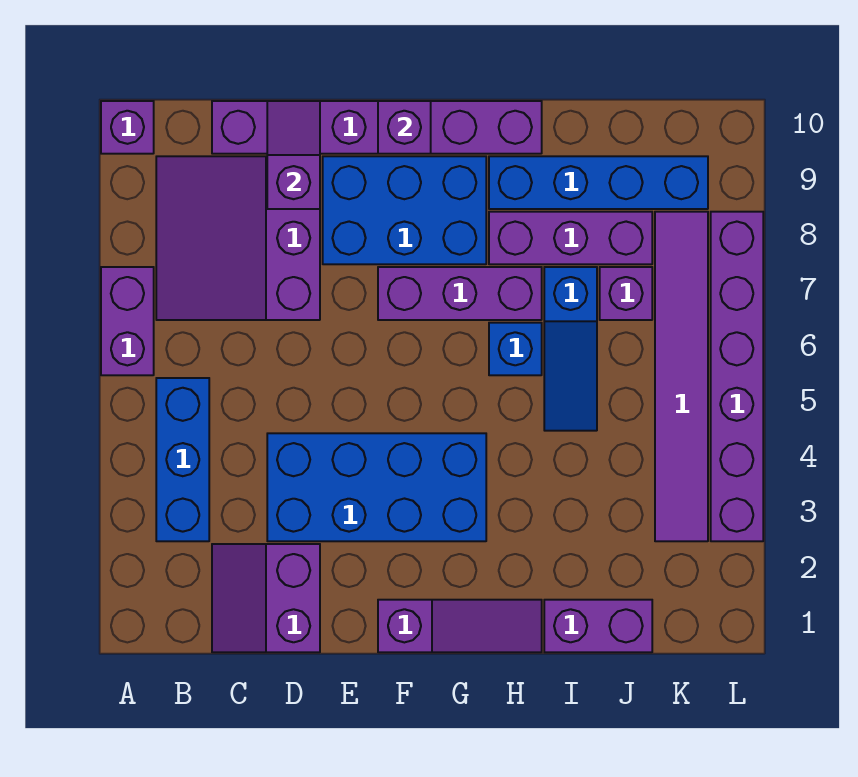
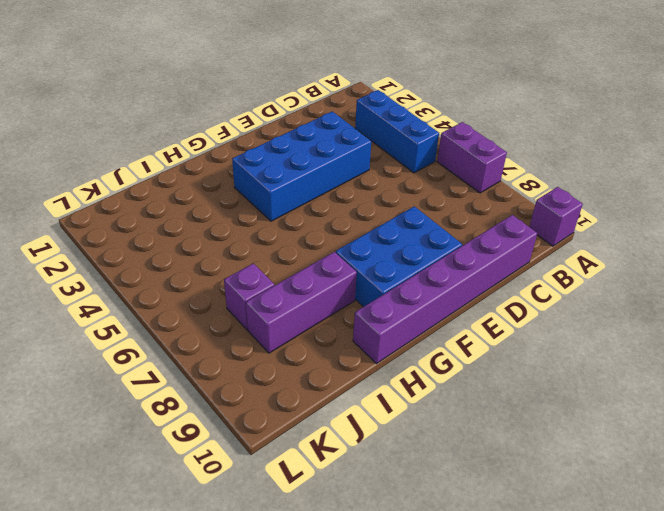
none -> purple slope B7:D9 level 1 top D
none -> purple slope C1:D2 level 1 top D
none -> purple slope F1:H1 level 1 top F

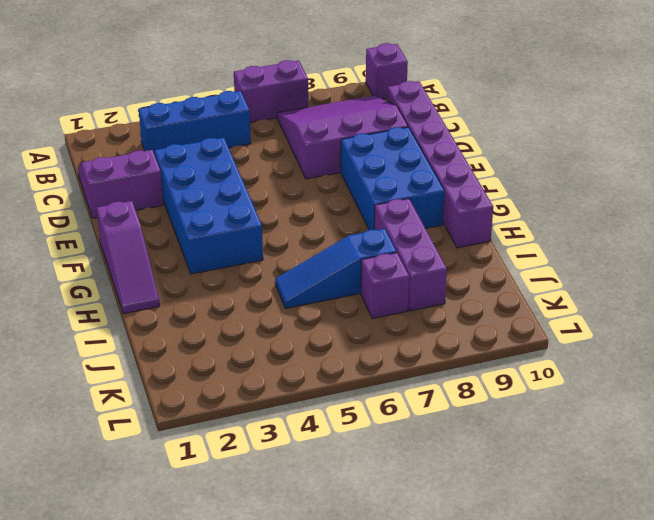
none -> purple brick F7:H7 level 1
none -> blue brick H6 level 1
none -> blue brick H9:K9 level 1

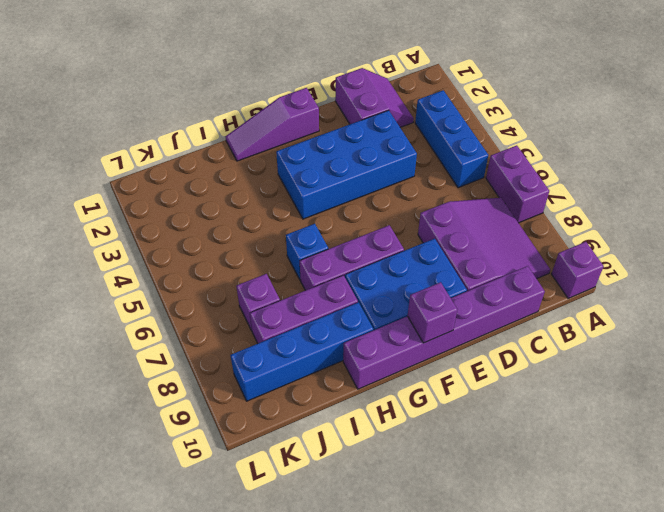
none -> purple brick I1:J1 level 1
none -> blue slope I5:I7 level 1 top 7
none -> purple tile K3:K8 level 1

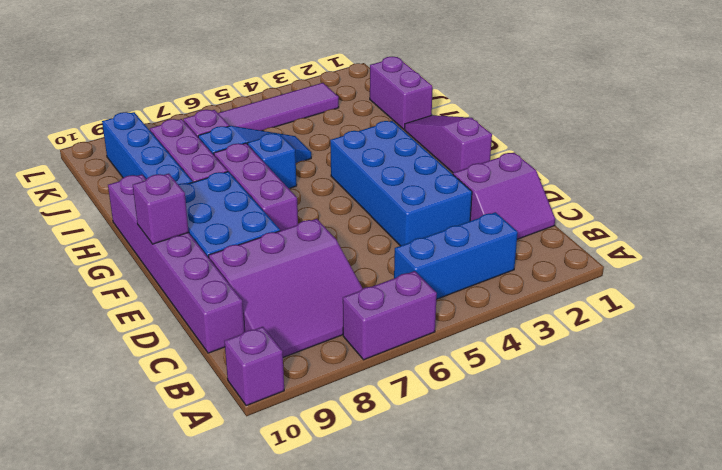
none -> purple brick L3:L8 level 1
none -> purple slope D9:D10 level 2 top 9

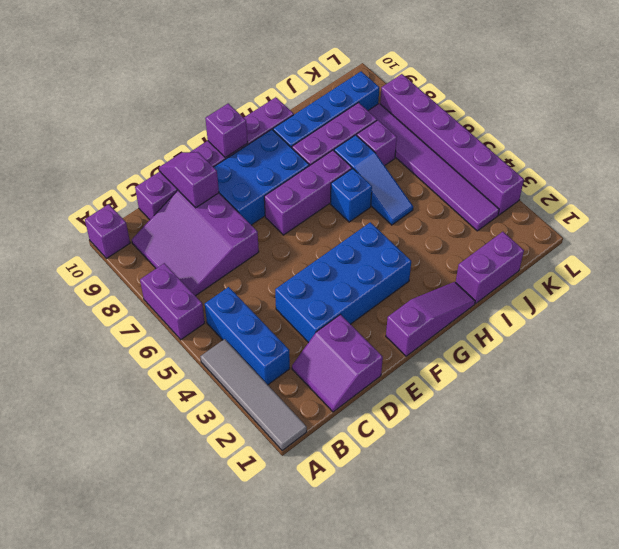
grey tile A1:A4 level 1 -> none

